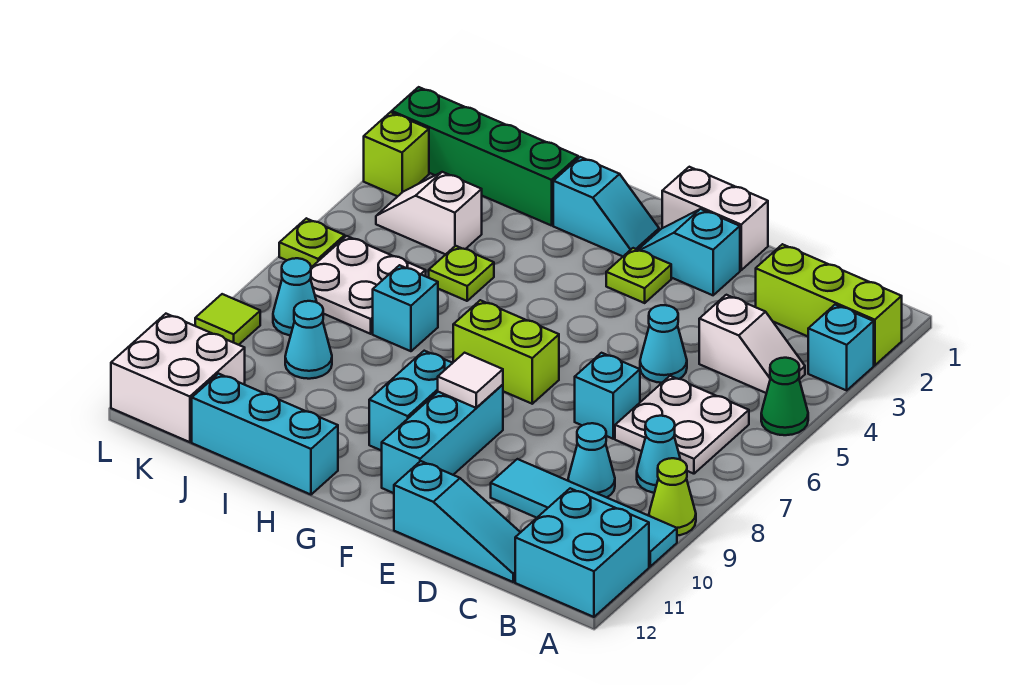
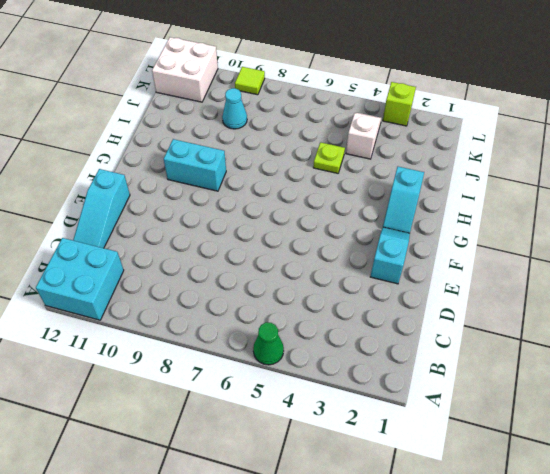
none -> lime brick A2:C2 level 1
none -> cyan brick A3 level 1
none -> lime cone A9 level 1
none -> cyan tile A10:D10 level 1

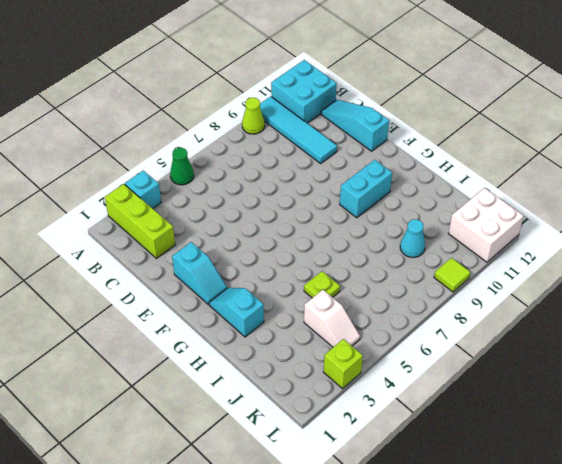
none -> white slope B4:C4 level 1 top C
none -> white plate B6:C7 level 1
none -> cyan cone B8 level 1
none -> cyan cone C9 level 1

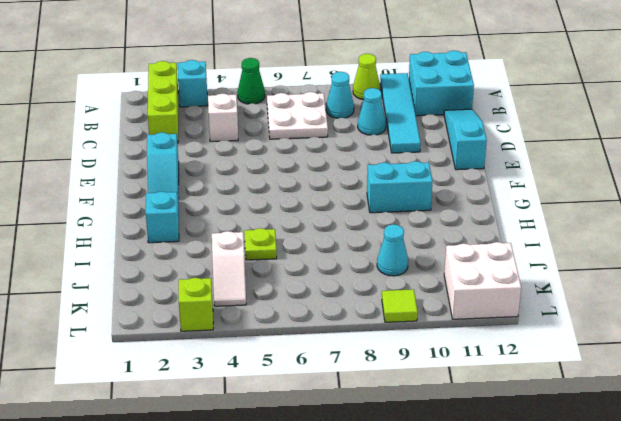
none -> cyan cone D5 level 1
none -> cyan brick D7 level 1
none -> white brick E1:F1 level 1
none -> lime plate F3 level 1

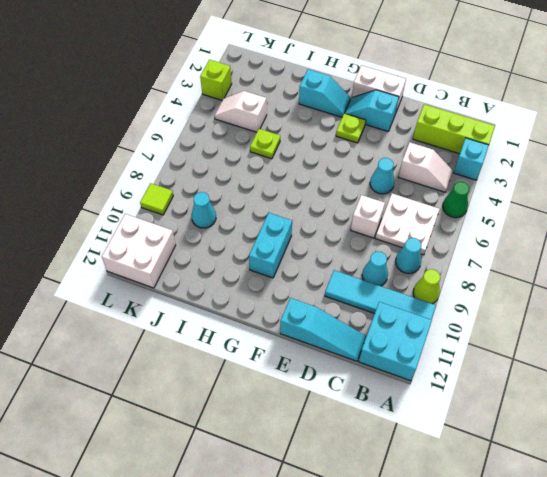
white brick D7 level 1 -> cyan brick D7 level 1
none -> lime brick F7:G7 level 1
none -> cyan brick F9:F11 level 1
none -> cyan brick H12:J12 level 1
none -> green brick I2:L2 level 1

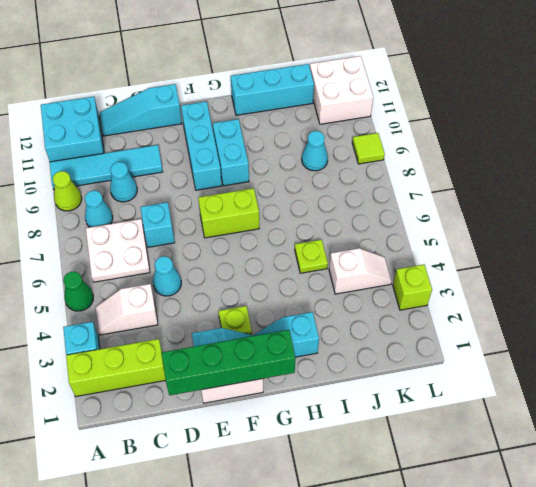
green brick D1:G1 level 2 -> green brick I2:L2 level 1
none -> cyan brick I7 level 1
none -> white plate J6:K7 level 1
none -> cyan cone K8 level 1
none -> lime plate L6 level 1

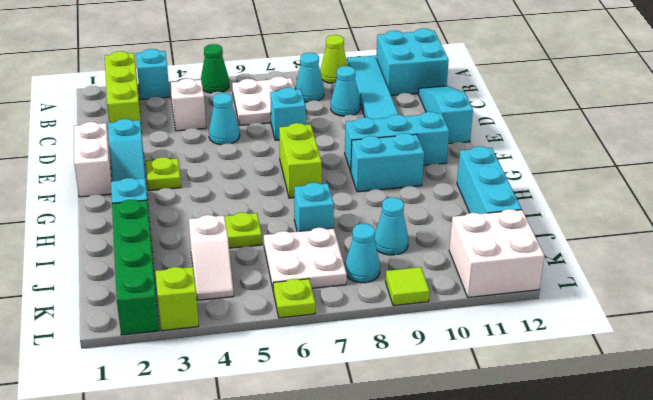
none -> white tile F9 level 2

